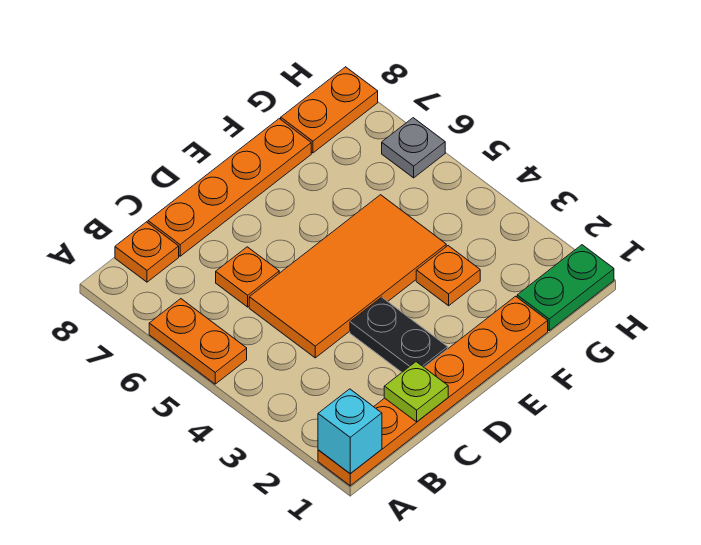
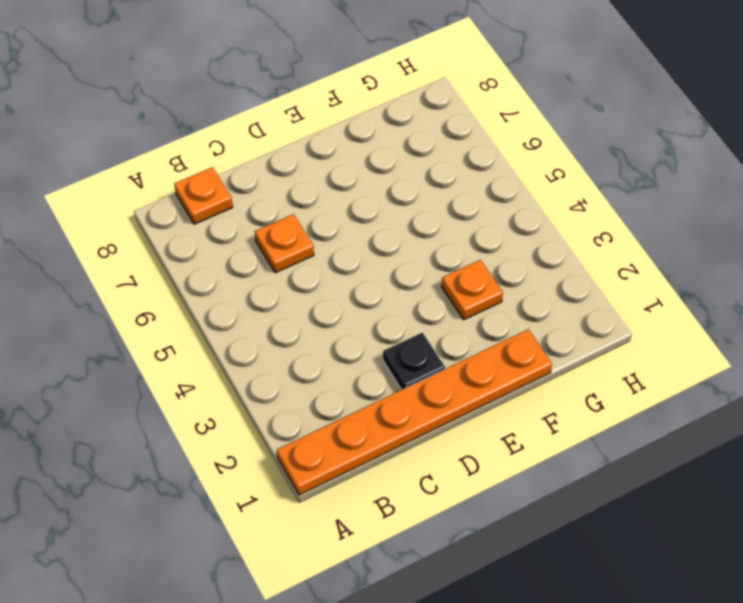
black plate D2 level 1 -> black plate D2:D3 level 1
none -> orange plate A5:A6 level 1
none -> orange tile C4:F5 level 1
none -> orange plate C8:F8 level 1

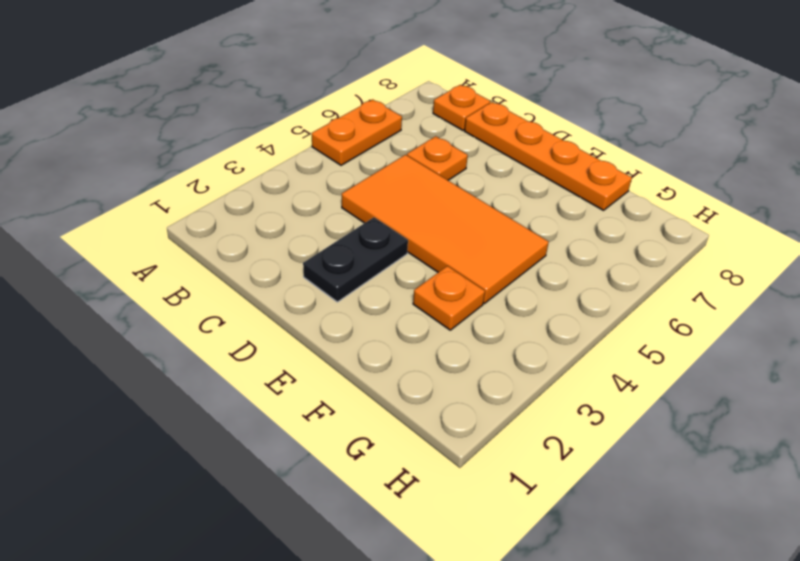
none -> orange plate A1:F1 level 1
none -> green plate G1:H1 level 1
none -> orange plate G8:H8 level 1

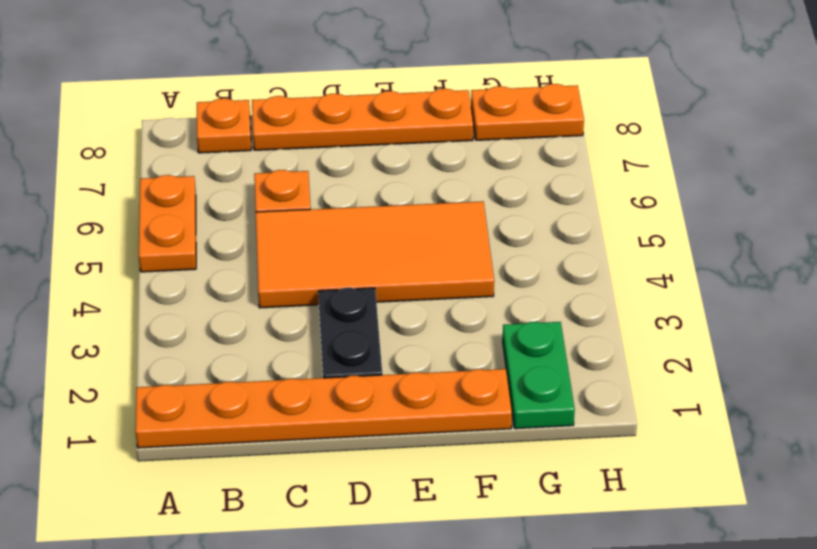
green plate G1:G2 level 1 -> green plate G1:H1 level 1
none -> orange plate F3 level 1
none -> grey plate H6 level 1
none -> cyan brick A1 level 2

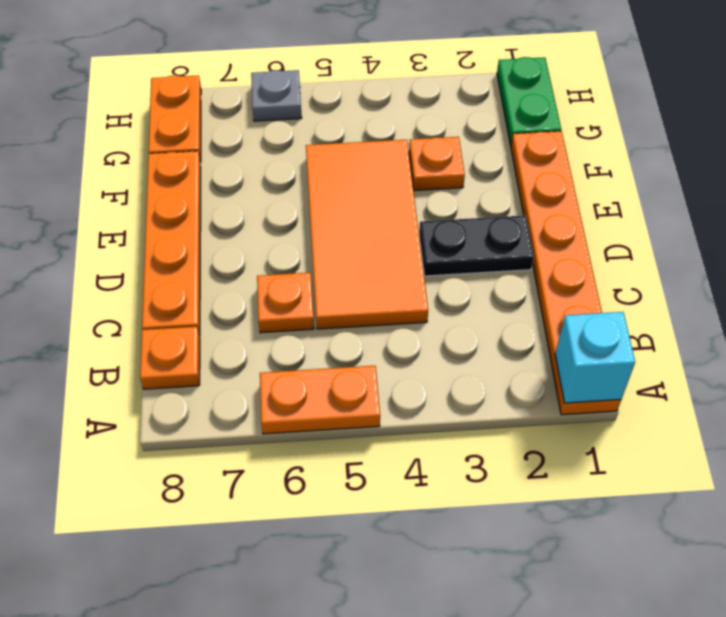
none -> lime plate C1 level 2

